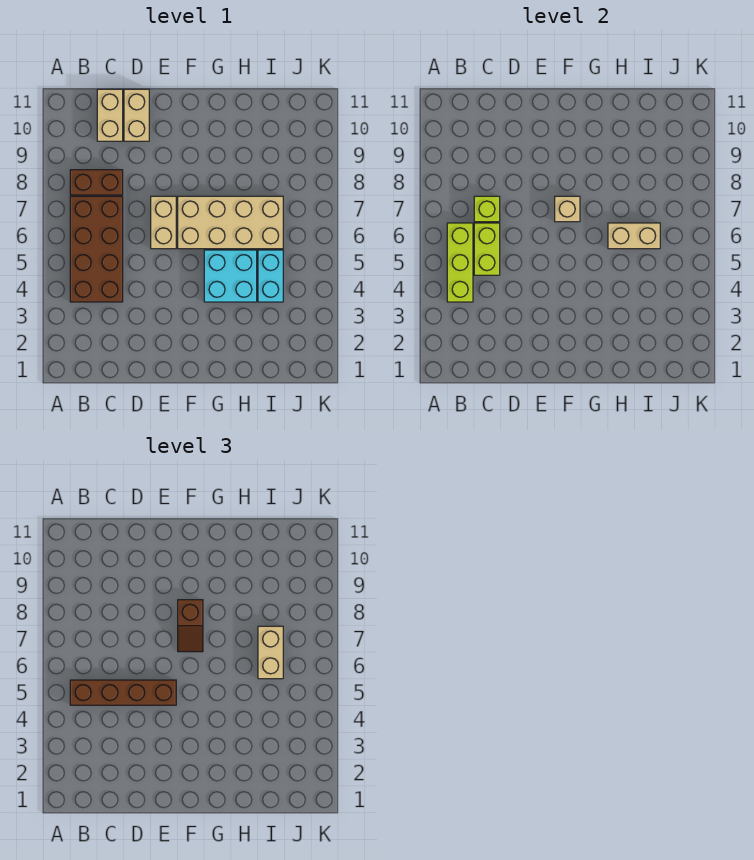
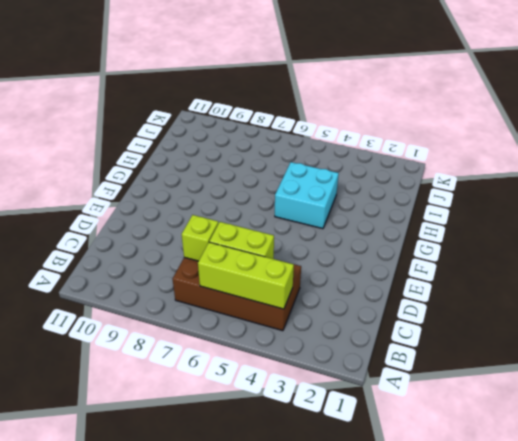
none -> brown brick B8:C8 level 1
none -> tan brick C10:C11 level 1
none -> tan brick D10:D11 level 1

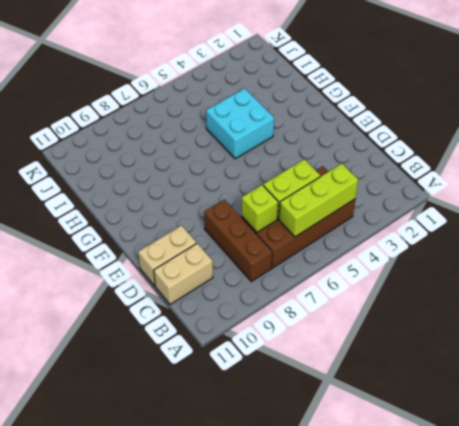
brown brick B8:D8 level 1 -> brown brick B8:C8 level 1
none -> tan brick E6:E7 level 1
none -> tan brick F6:I7 level 1
none -> cyan brick I4:I5 level 1

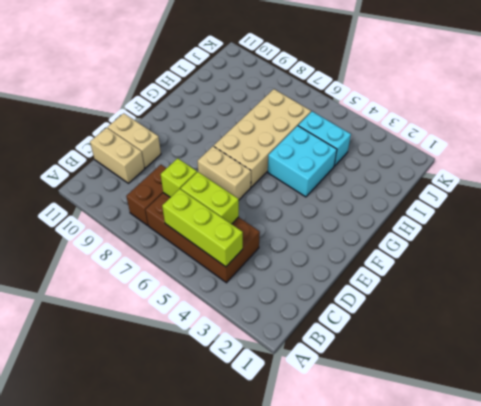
none -> tan brick F7 level 2
none -> tan brick H6:I6 level 2
none -> brown brick B5:E5 level 3

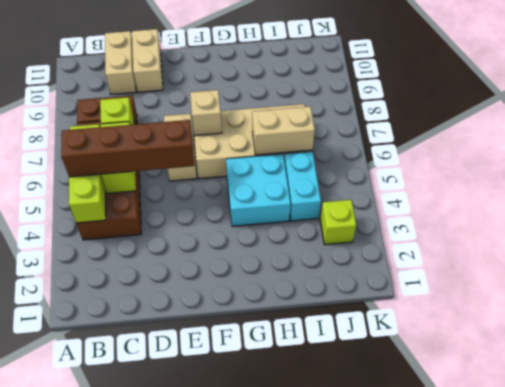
lime brick J3 level 1 -> none
none -> brown slope F7:F8 level 3 top 8
none -> tan brick I6:I7 level 3

